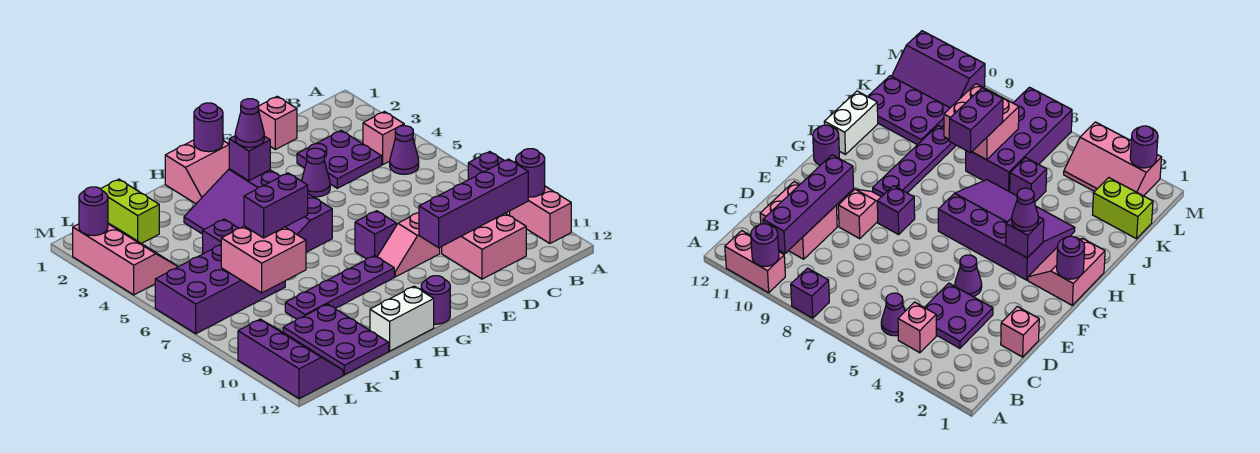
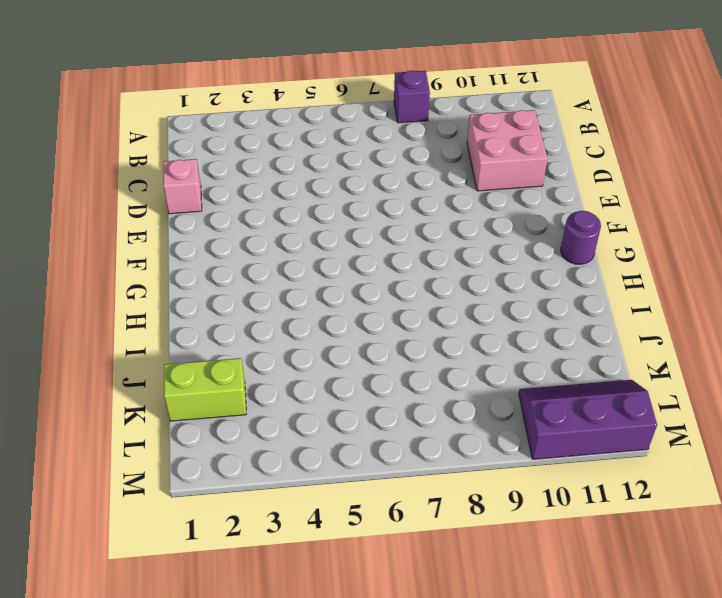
none -> pink brick A10:A11 level 1
none -> pink brick B4 level 1
none -> purple cone B5 level 1

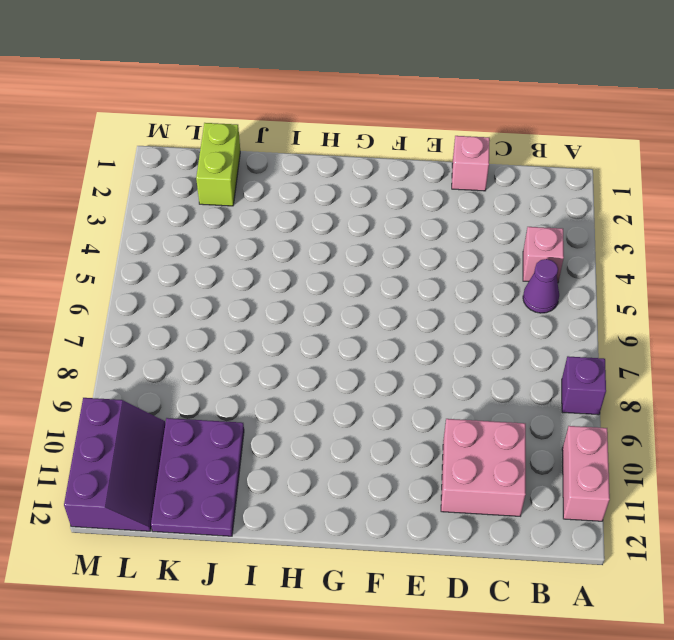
none -> purple plate C3:D4 level 1
none -> purple cone E4 level 1
none -> pink slope E9:F9 level 1 top E

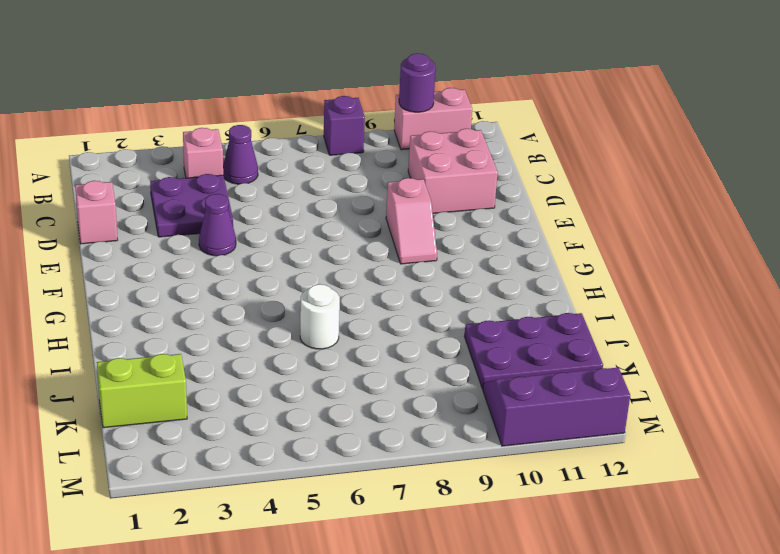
white round brick I6 level 1 -> purple slope G3:I6 level 1 top G
none -> purple brick F8 level 1
none -> pink slope G1:H2 level 1 top 1
none -> purple plate G9:J9 level 1

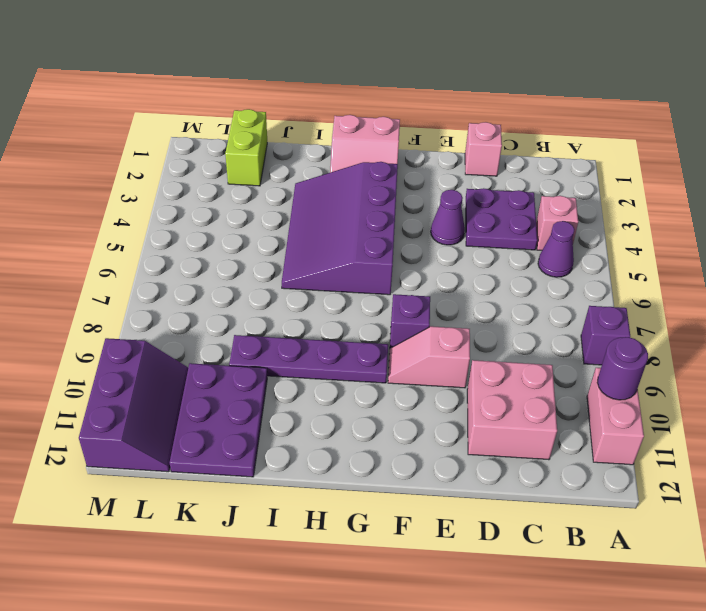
none -> purple round brick G12 level 1
none -> white brick H12:I12 level 1
none -> purple brick J5 level 1

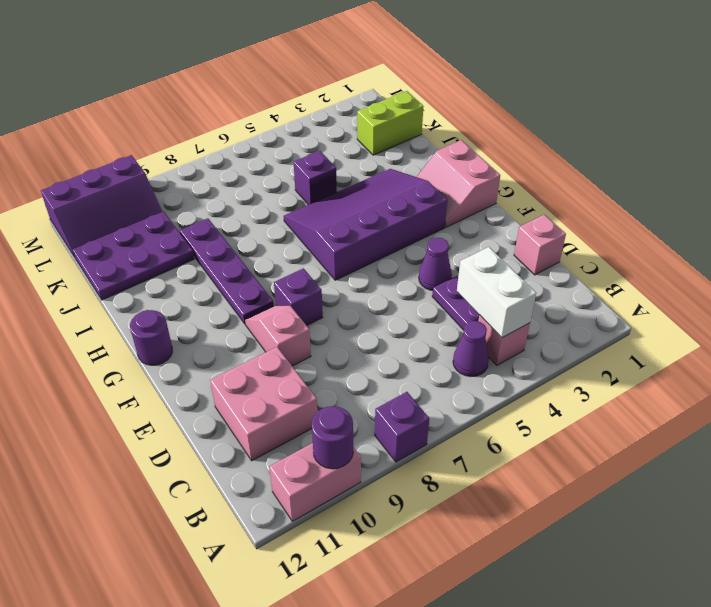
white brick B4:C4 level 2 -> white brick H12:I12 level 1
none -> purple brick J6:M7 level 1
none -> pink slope L2:M4 level 1 top M
none -> purple brick B10:E10 level 2

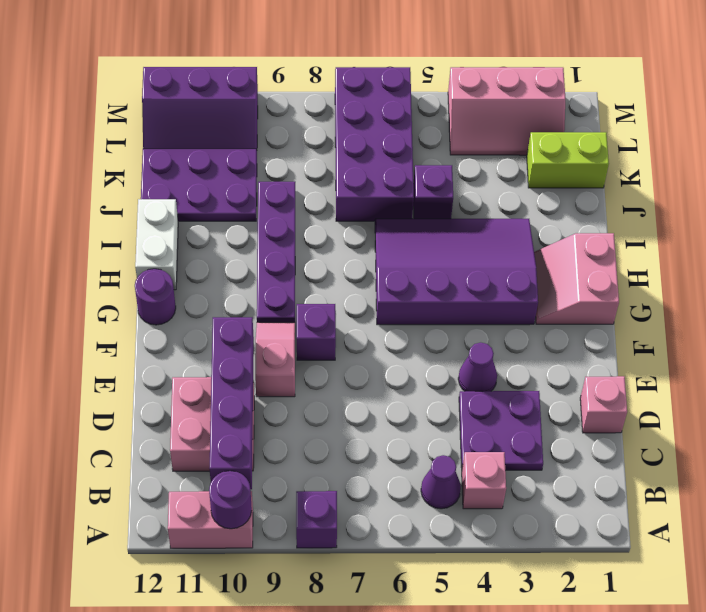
none -> purple round brick G1 level 2
none -> purple brick G3 level 2
none -> pink brick J7:K8 level 2

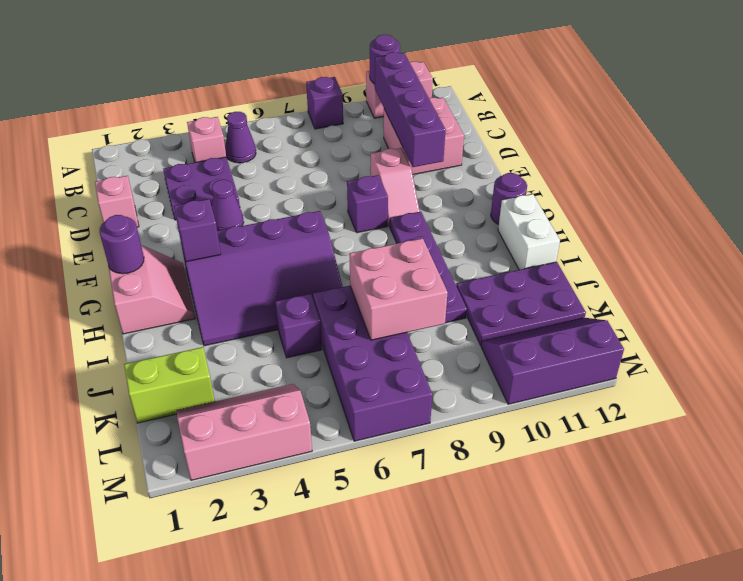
none -> purple round brick M2 level 2
none -> purple cone G3 level 3
none -> purple brick I7:J7 level 3

